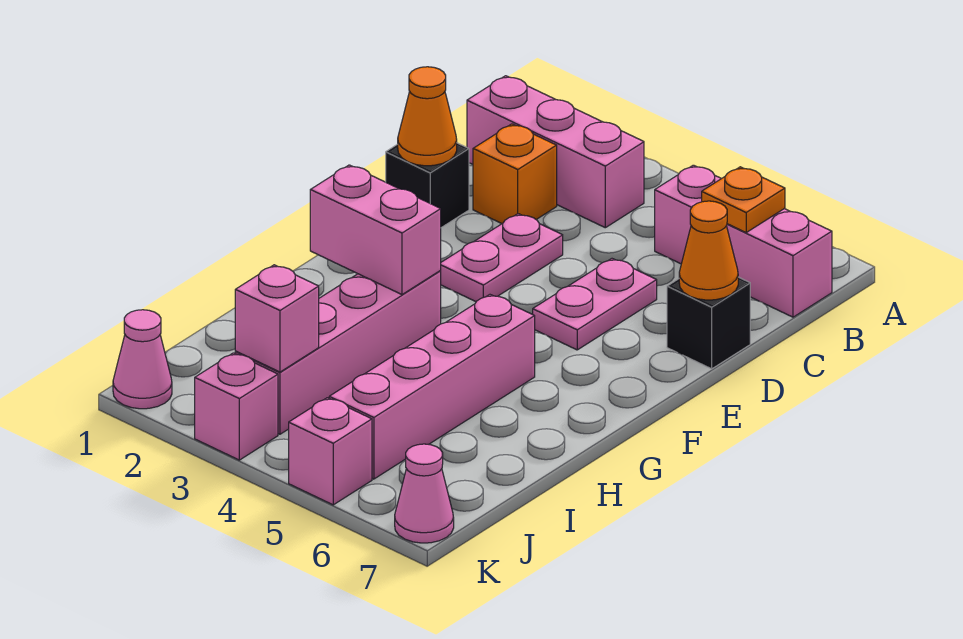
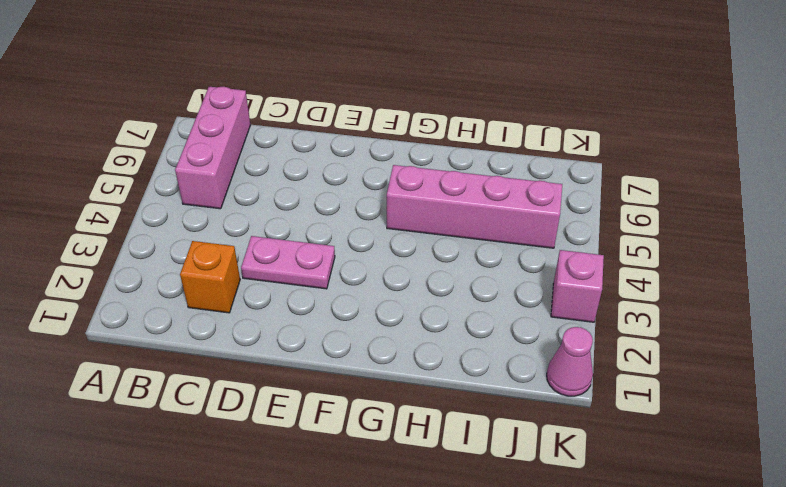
none -> pink brick B1:B3 level 1
none -> black brick D1 level 1
none -> pink plate D5:E5 level 1

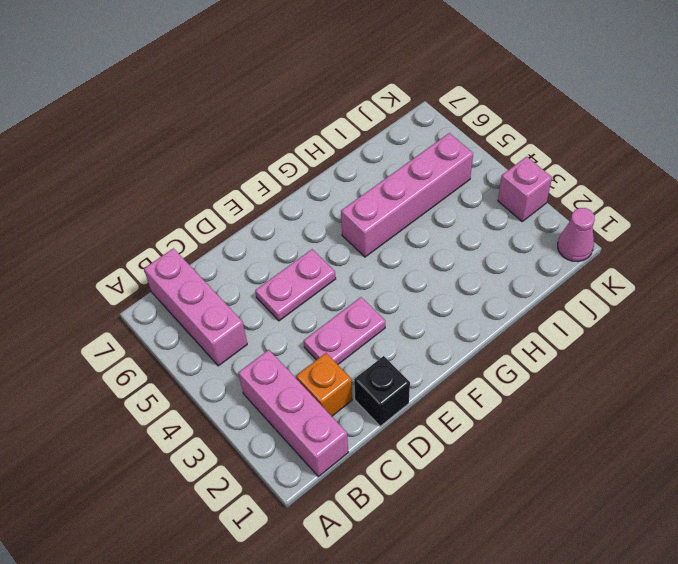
none -> black brick D7 level 1
none -> pink brick G3:J3 level 1
none -> pink brick K5 level 1

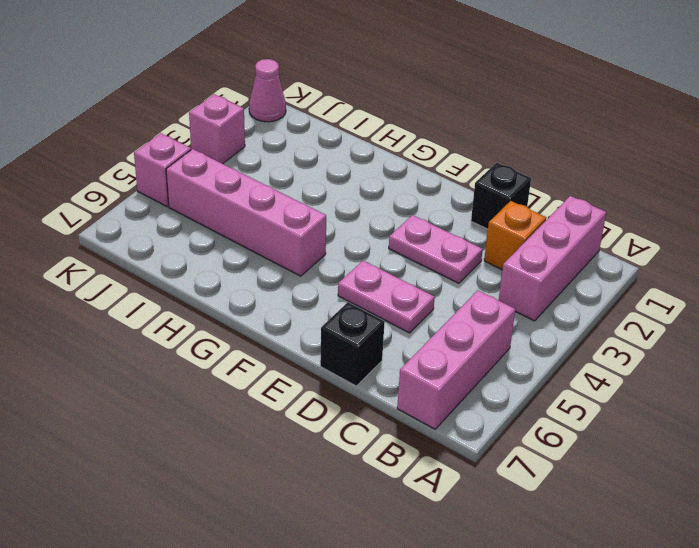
none -> pink brick G3:J3 level 1
none -> pink cone K7 level 1
none -> orange plate B6 level 2

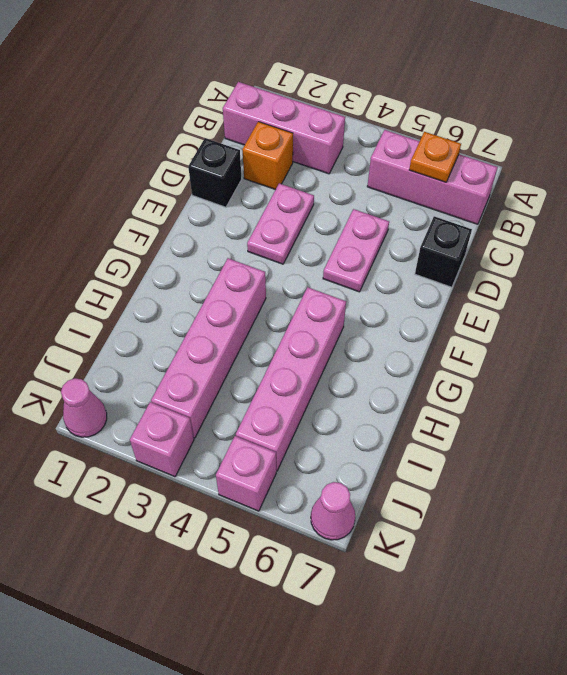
none -> orange cone D1 level 2
none -> orange cone D7 level 2
none -> pink brick G2:G3 level 2

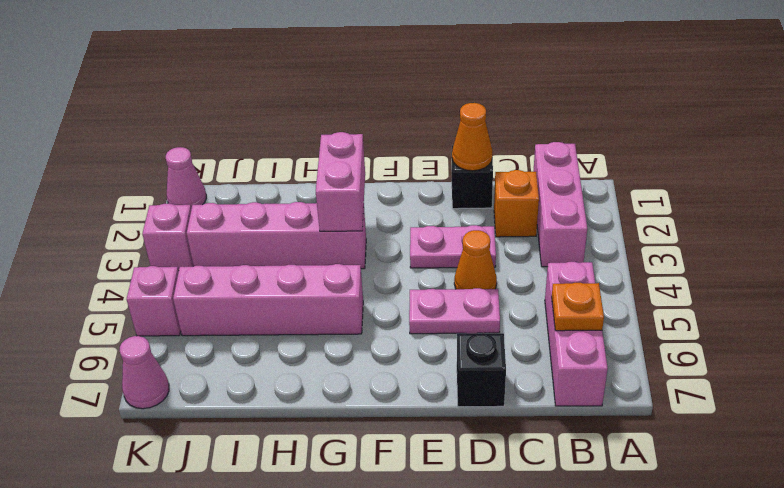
orange cone D4 level 1 -> orange cone D7 level 2
none -> pink brick J3 level 2

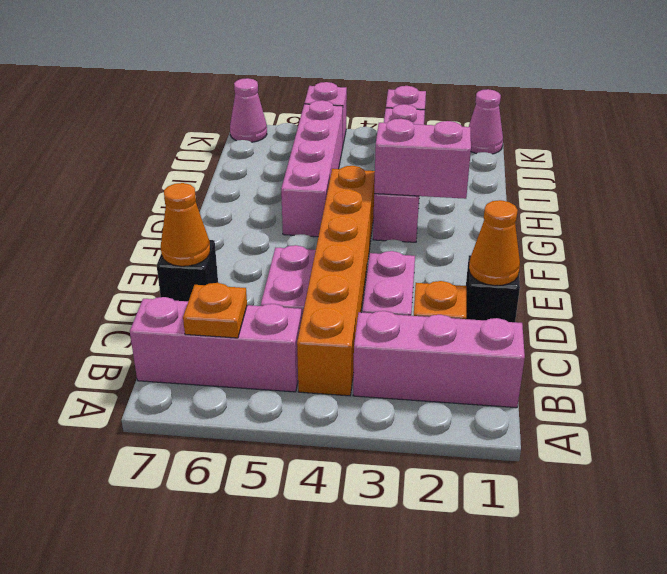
orange brick B4:G4 level 1 -> none
none -> pink brick J3 level 2

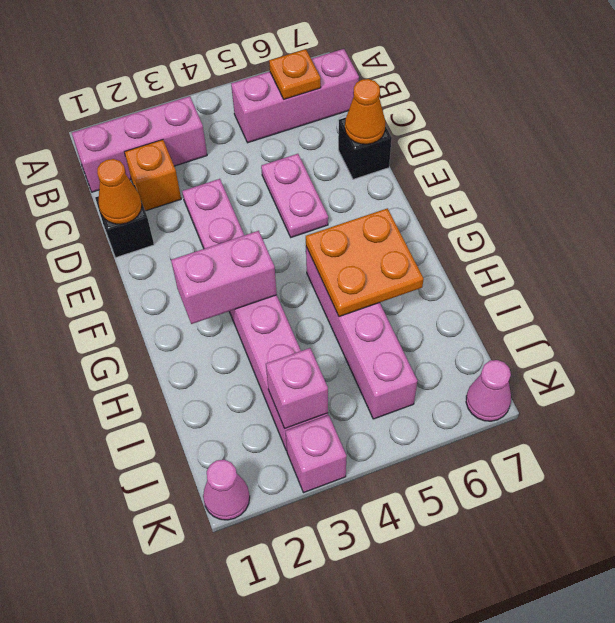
orange plate G5:H6 level 2 -> none
none -> pink brick K5 level 1

